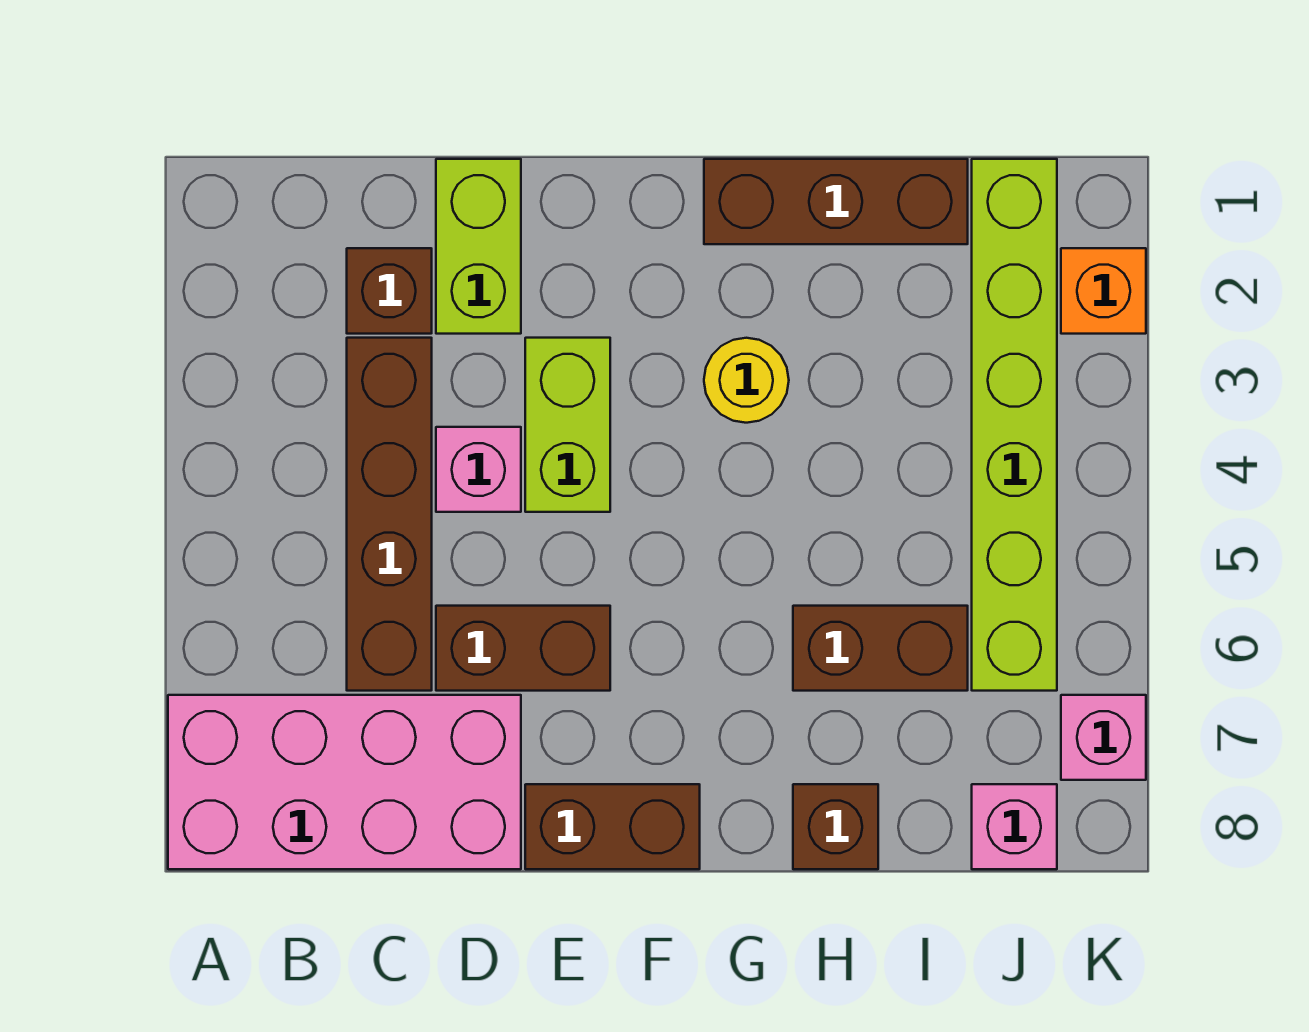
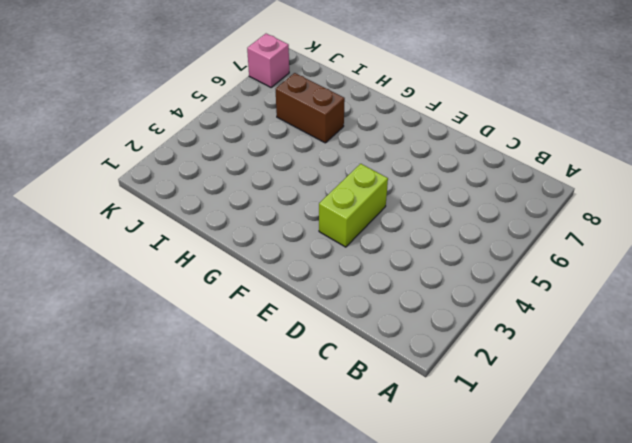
none -> pink brick A7:D8 level 1
none -> brown brick C2 level 1
none -> brown brick C3:C6 level 1

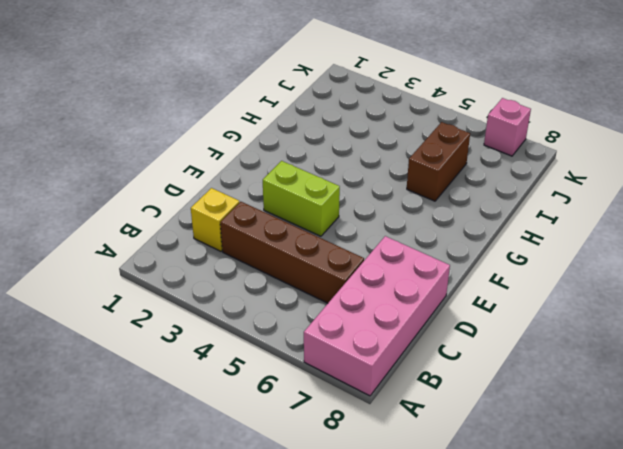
yellow brick C2 level 1 -> brown brick C2 level 1
none -> lime brick D1:D2 level 1
none -> pink brick D4 level 1
none -> brown brick D6:E6 level 1

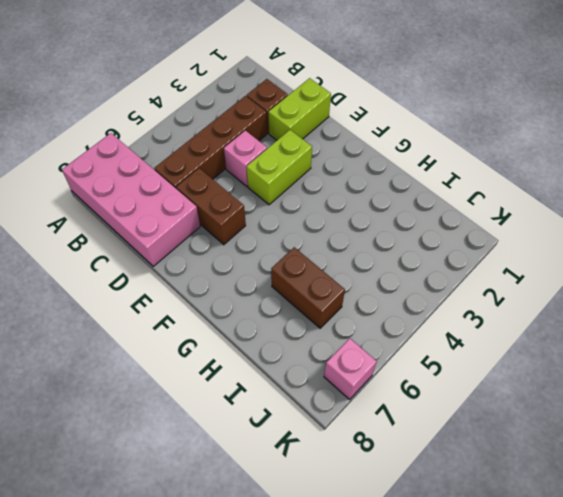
none -> brown brick E8:F8 level 1
none -> brown brick G1:I1 level 1
none -> yellow round brick G3 level 1

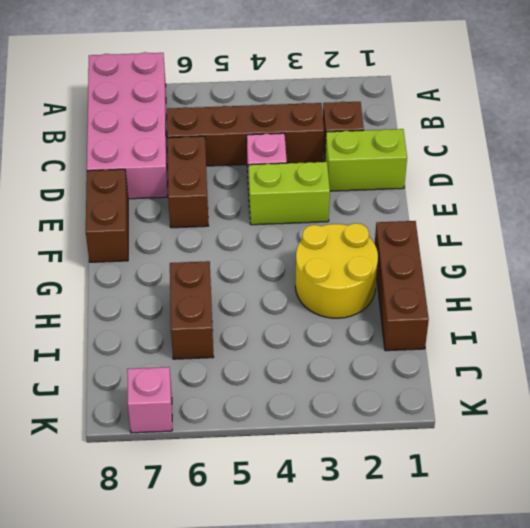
yellow round brick G2:H3 level 1 -> yellow round brick G3 level 1
none -> brown brick H8 level 1
none -> lime brick J1:J6 level 1
none -> pink brick J8 level 1

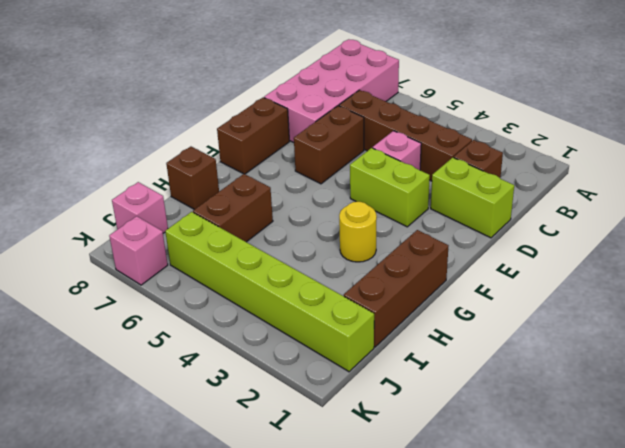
none -> orange brick K2 level 1

